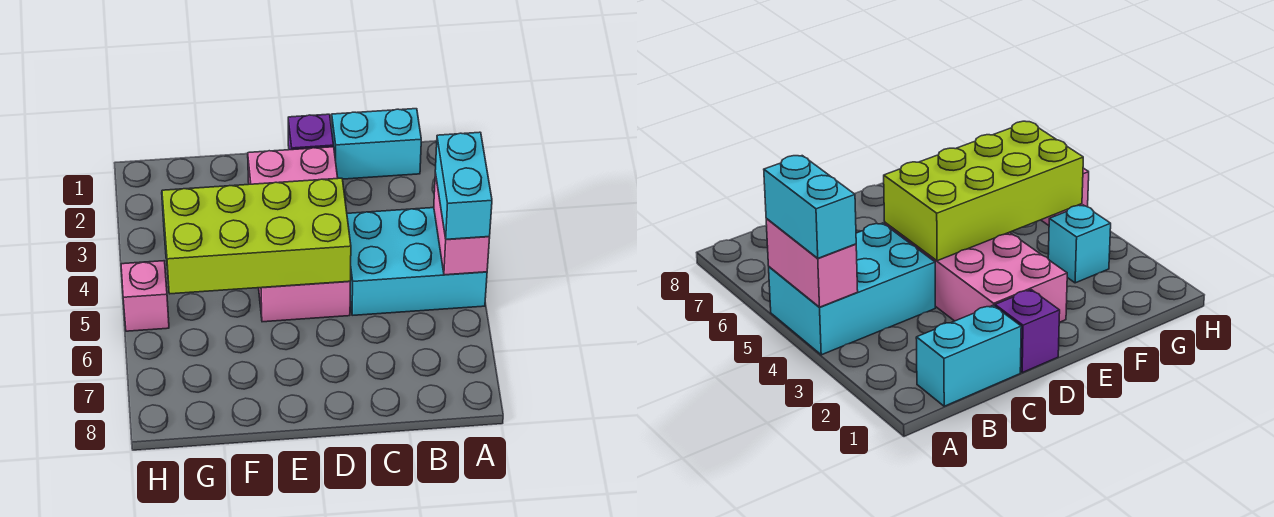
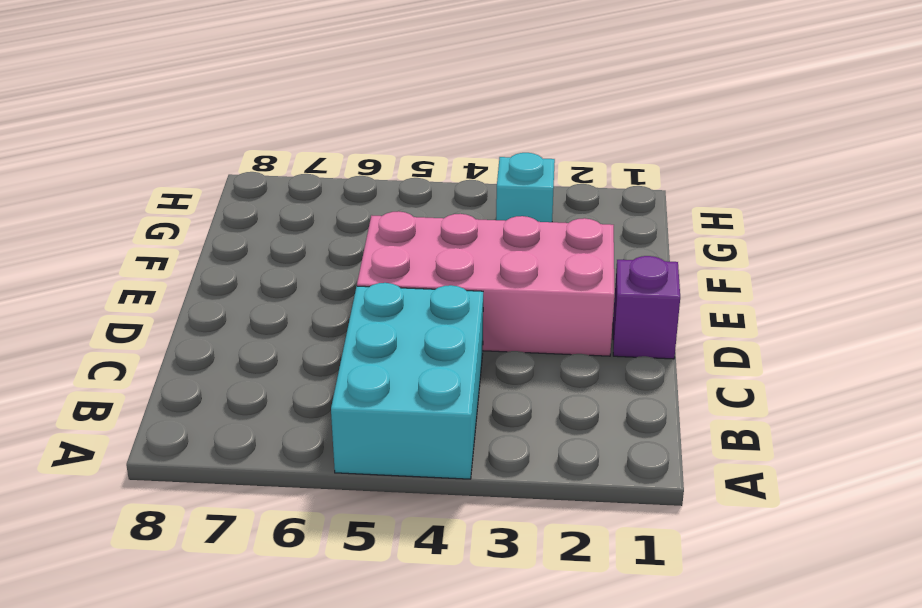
none -> cyan brick B1:C1 level 1
none -> pink brick H5 level 1

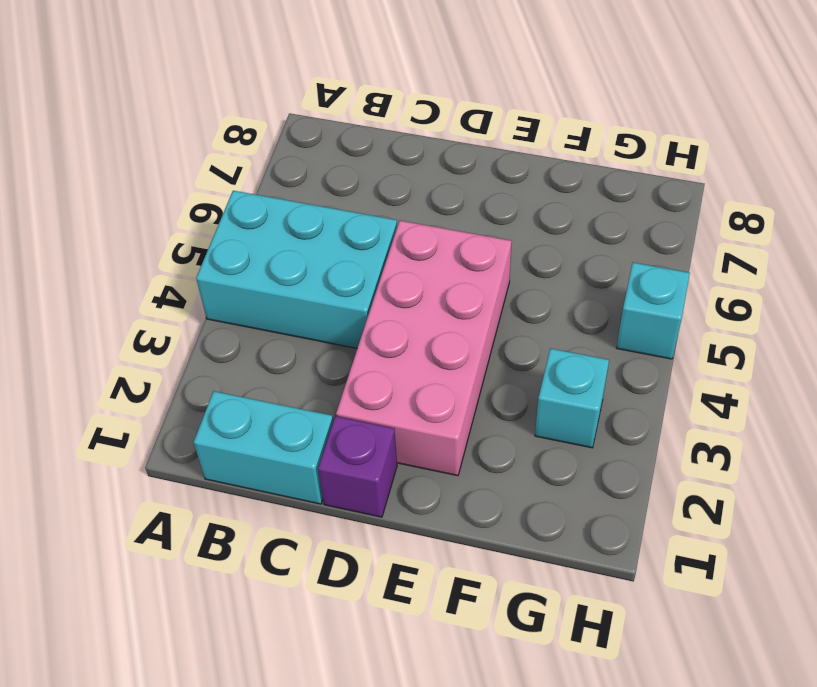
cyan brick H5 level 1 -> pink brick H5 level 1
none -> pink brick A4:A5 level 2
none -> lime brick D4:G5 level 2

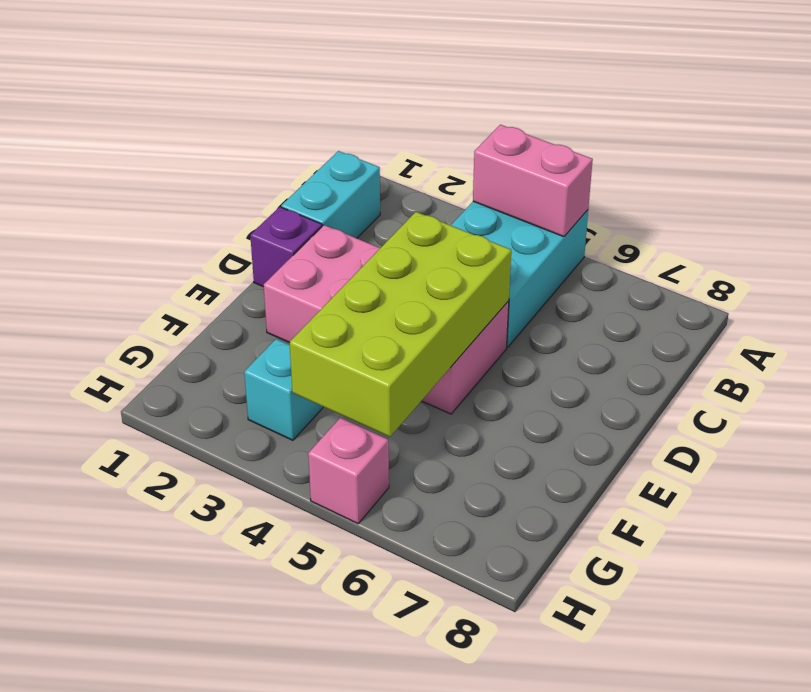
none -> cyan brick A4:A5 level 3

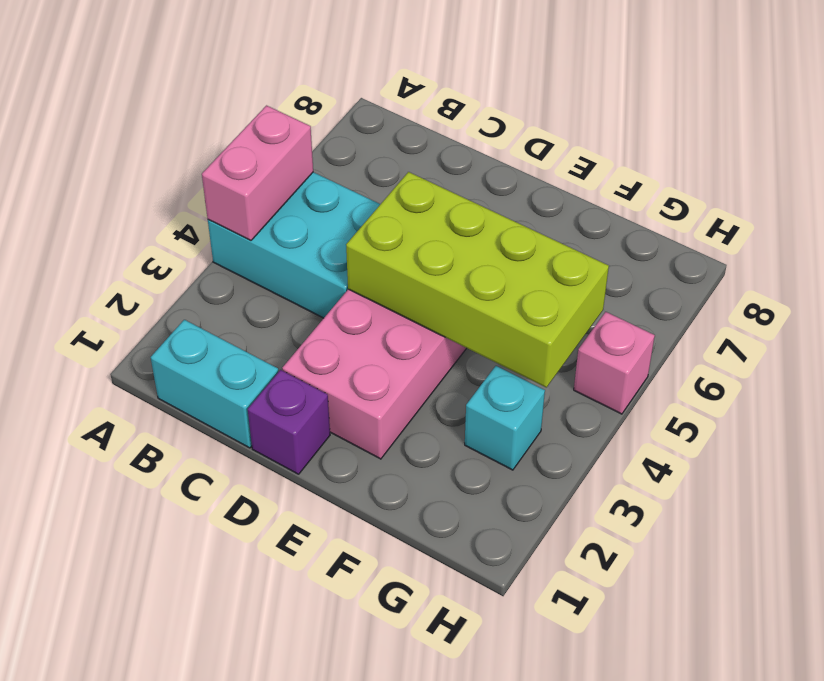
none -> cyan brick A4:A5 level 3

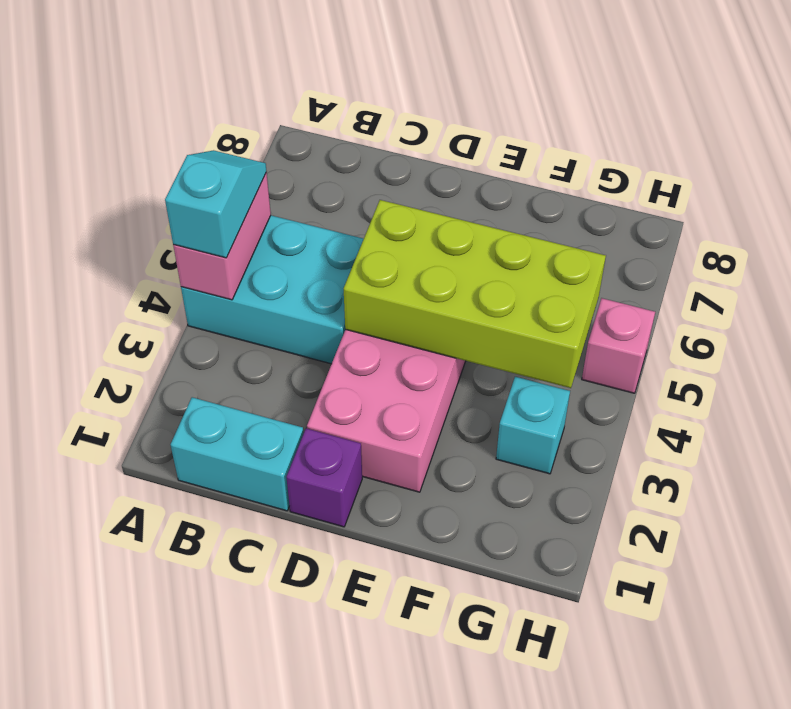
cyan slope A4:A5 level 3 top 4 -> cyan brick A4:A5 level 3

